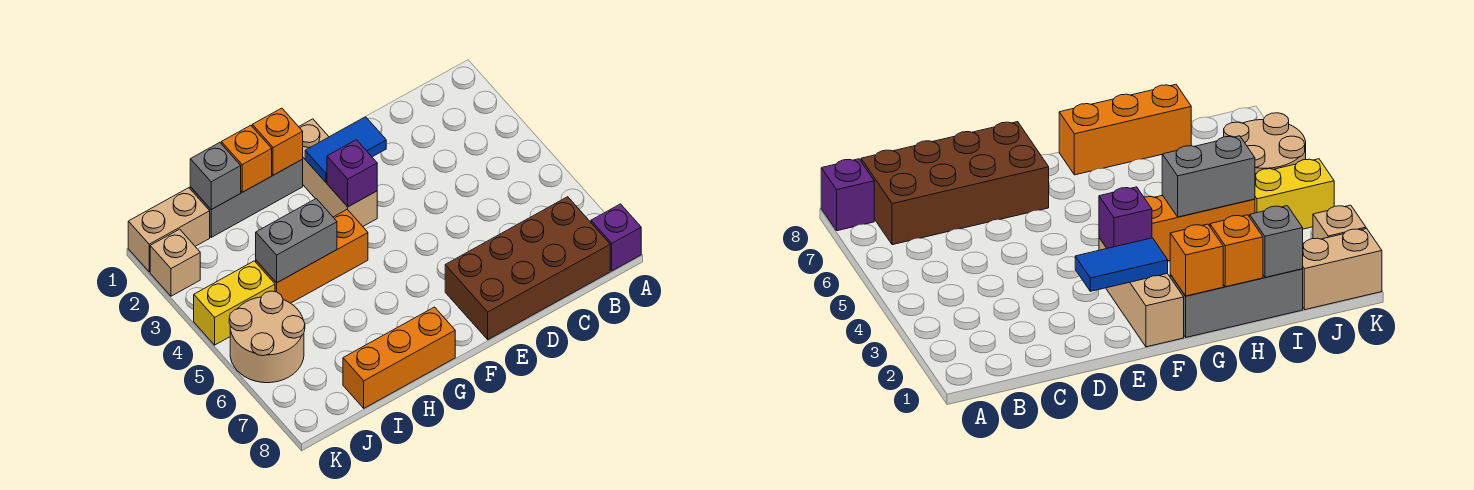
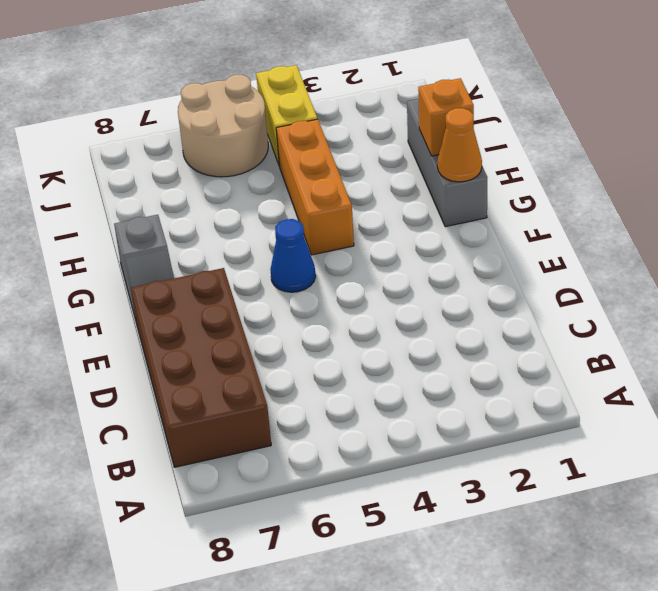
blue cone F5 level 1 -> none
grey slope F8:G8 level 1 top G -> orange brick G8:I8 level 1
orange cone G1 level 2 -> orange brick G1 level 2
none -> purple brick A8 level 1
none -> tan brick F1:F3 level 1
none -> tan brick J1:K1 level 1

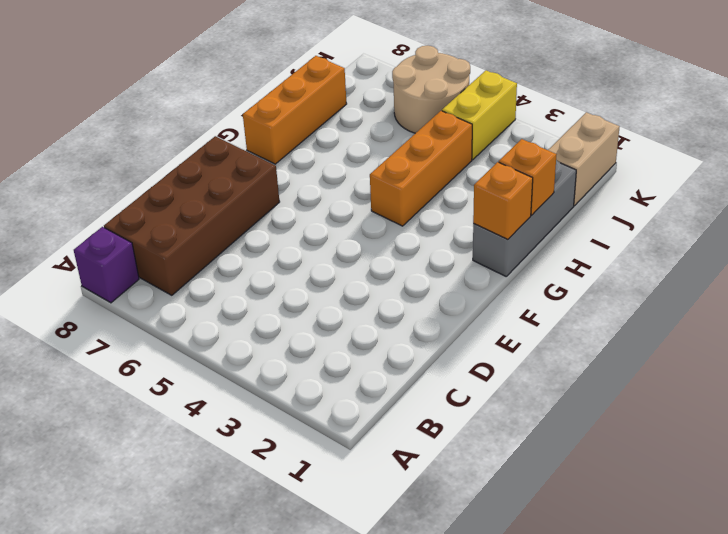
none -> tan brick F1:F3 level 1
none -> tan brick K2 level 1
none -> blue tile E2:F2 level 2

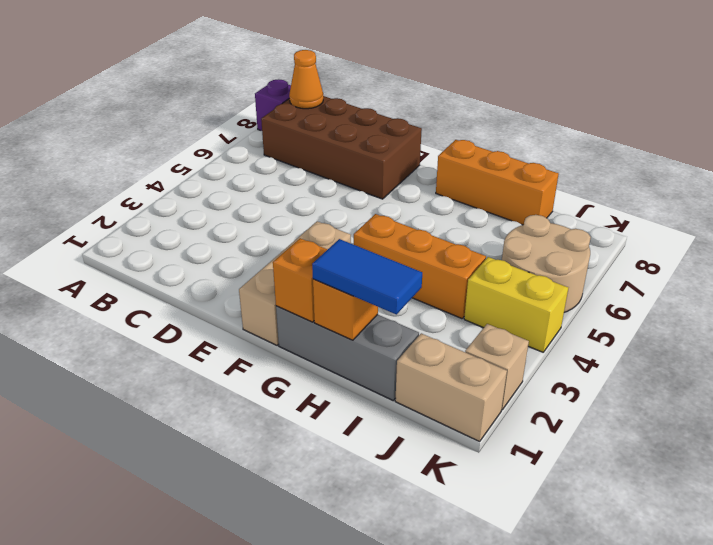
orange cone B8 level 2 -> none
blue tile H1:I1 level 3 -> blue tile E2:F2 level 2
none -> purple brick F3 level 2
none -> grey brick H4:I4 level 2
none -> grey brick I1 level 2

